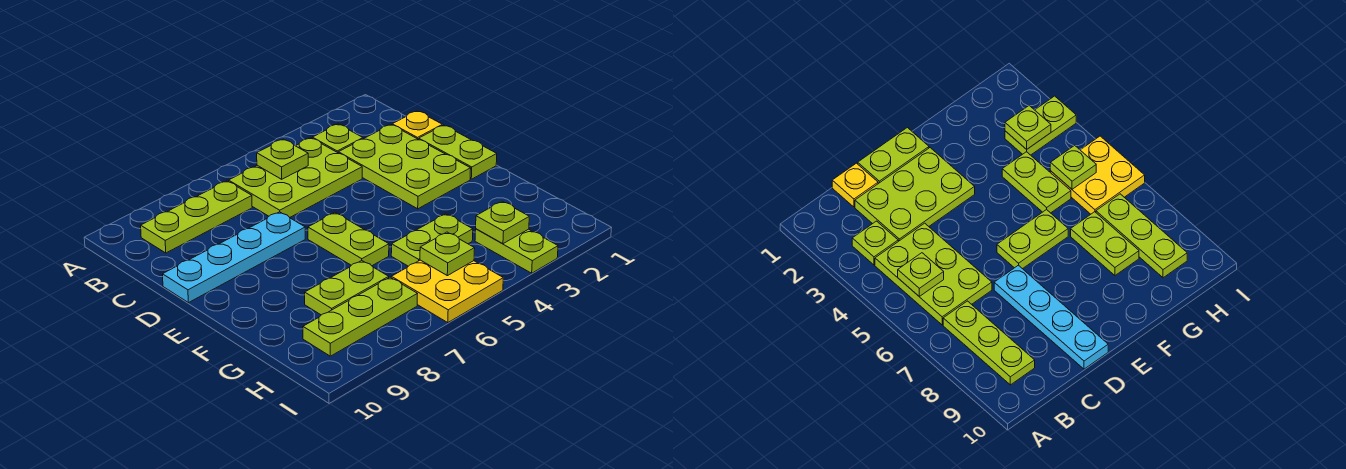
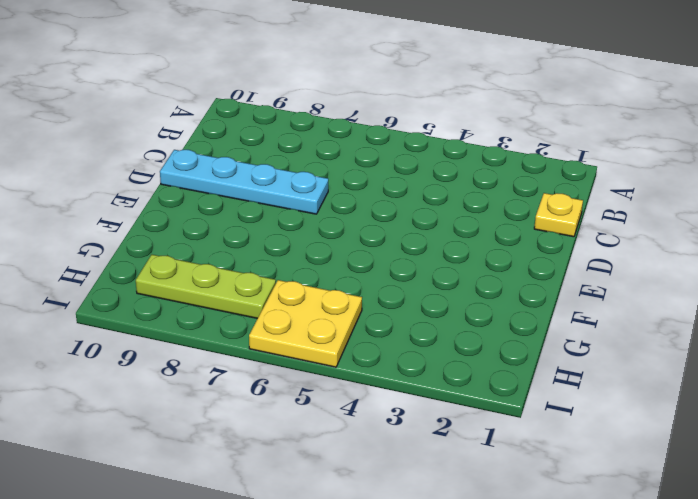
none -> lime plate B3 level 1
none -> lime plate B4:C6 level 1
none -> lime plate B7:B9 level 1

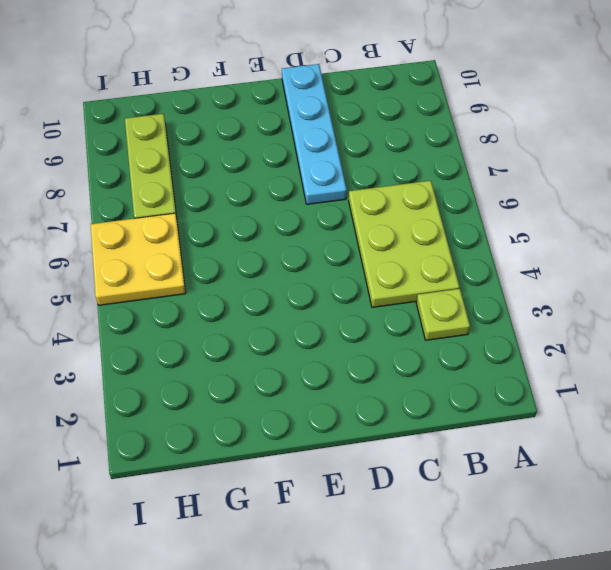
none -> lime plate B7:B9 level 1
none -> yellow plate C1 level 1
none -> lime plate C2:E3 level 1

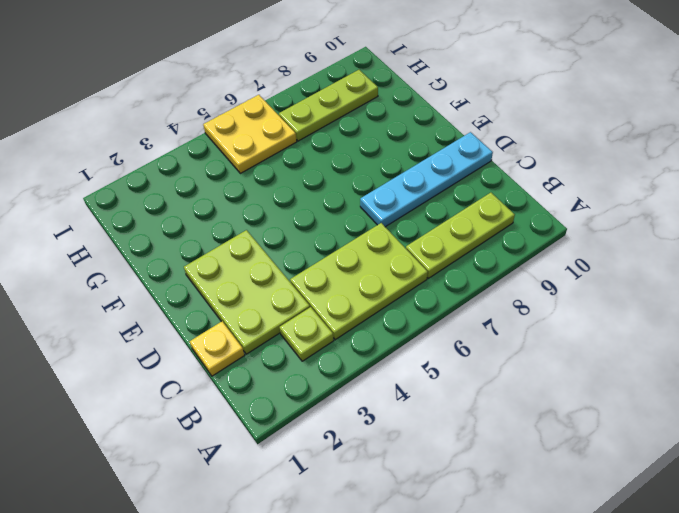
none -> lime plate D1:E1 level 1
none -> lime plate E6:F6 level 1
none -> lime plate G4:G5 level 1

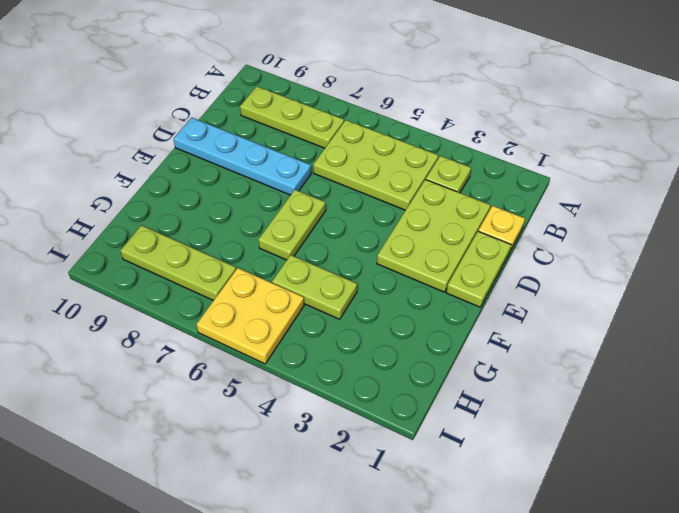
none -> lime plate G7:G8 level 1
none -> lime plate H3:I3 level 1
none -> lime plate B5 level 2

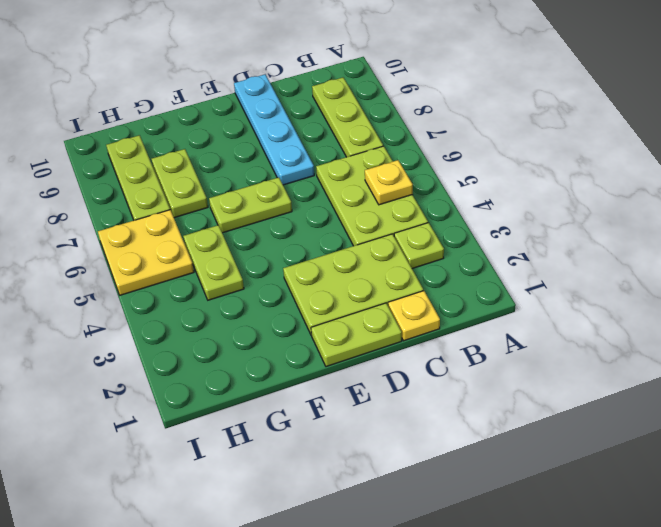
yellow plate B5 level 2 -> lime plate B5 level 2
none -> lime plate H3:I3 level 1
none -> lime plate H3 level 2
none -> lime plate H5 level 2

